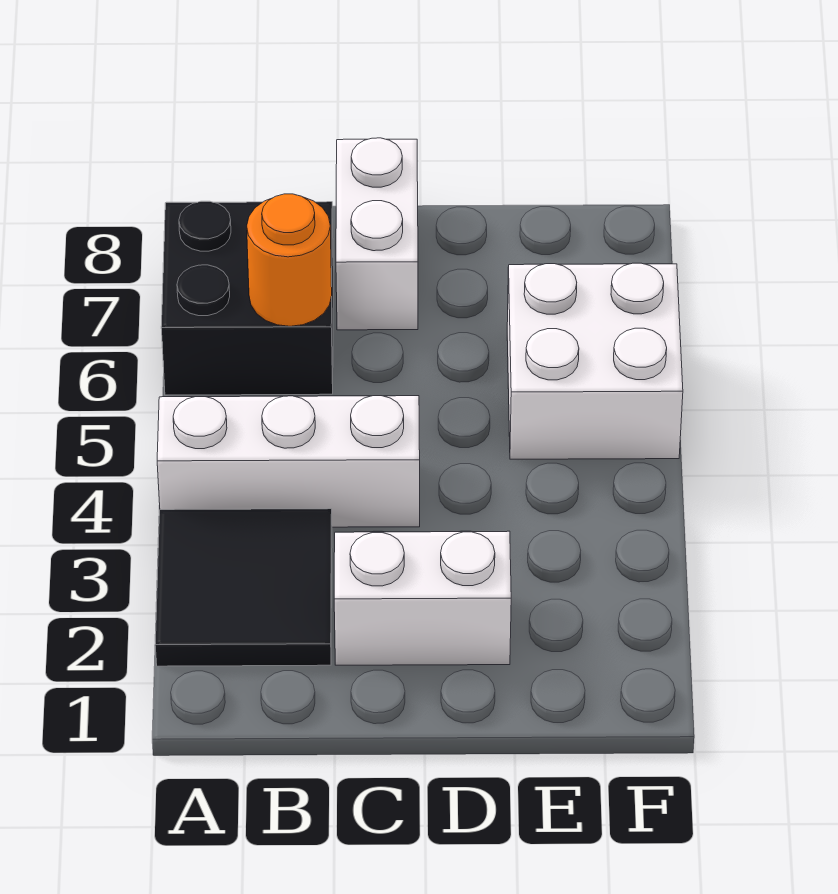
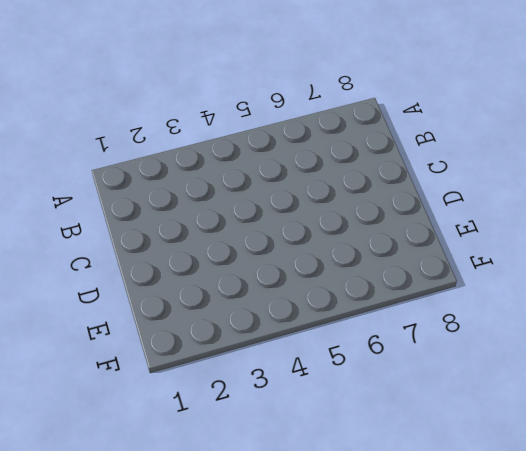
none -> black tile A2:B3 level 1
none -> white brick A4:C4 level 1

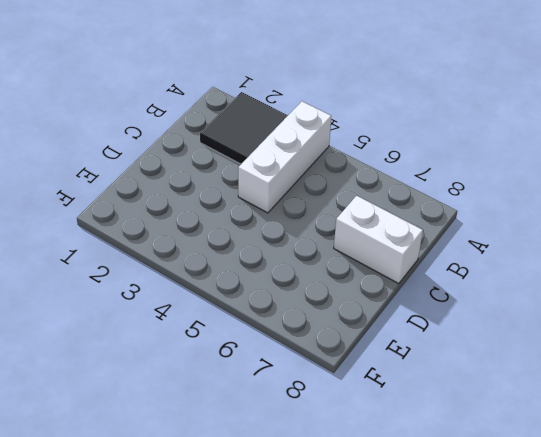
none -> black brick A6:B7 level 1
none -> white brick C2:D2 level 1

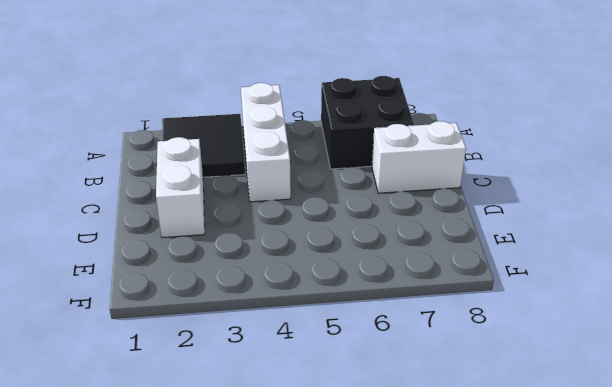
none -> white brick E5:F6 level 1
none -> orange round brick B6 level 2

